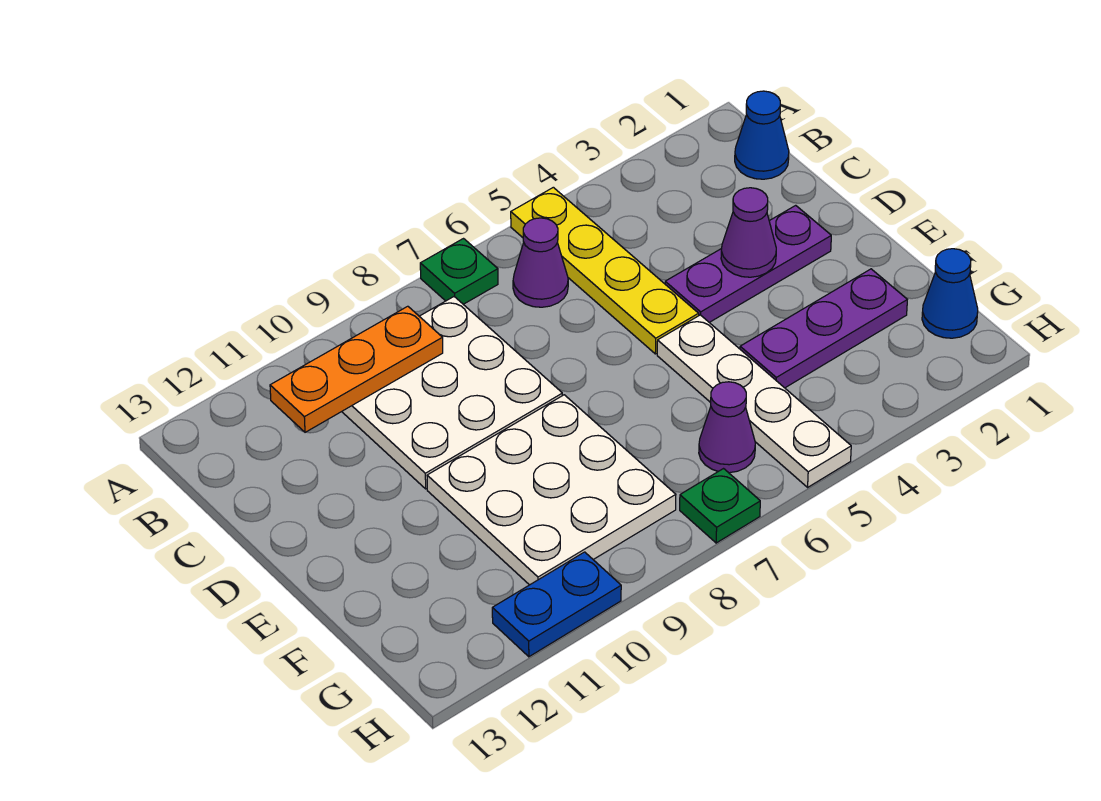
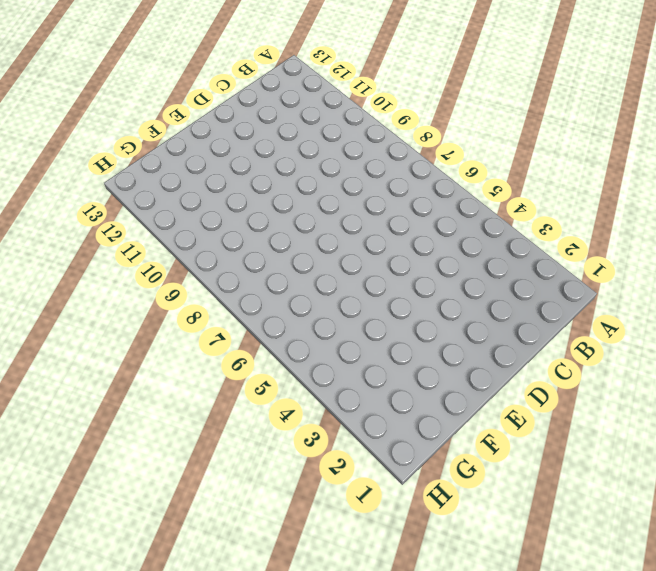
none -> yellow plate A5:D5 level 1
none -> green plate A7 level 1
none -> blue cone B1 level 1

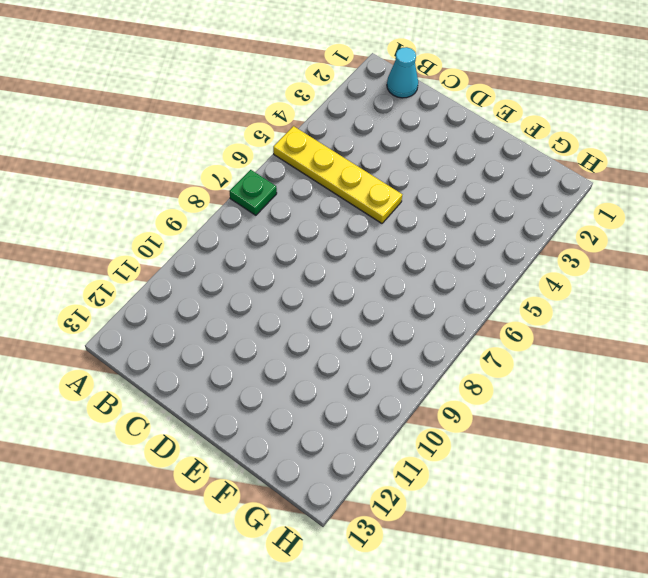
cyan cone B1 level 1 -> blue cone B1 level 1
none -> purple cone B6 level 1
none -> white plate B8:D10 level 1
none -> purple plate D2:D4 level 1

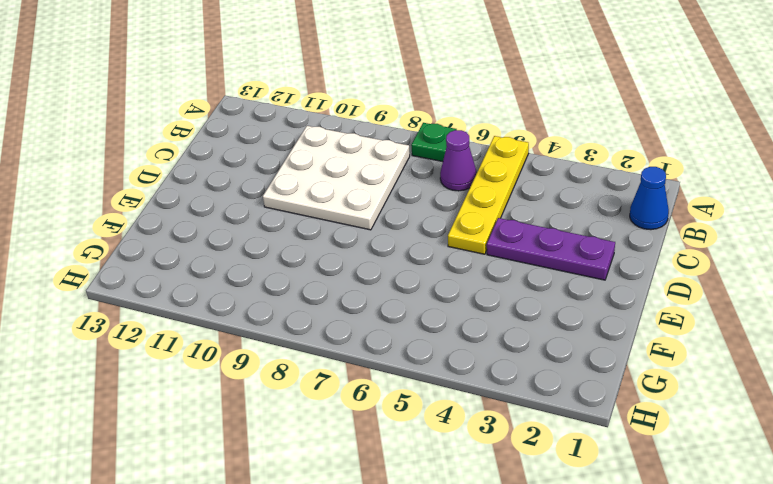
none -> white plate E5:H5 level 1
none -> white plate E8:G10 level 1
none -> purple plate F2:F4 level 1

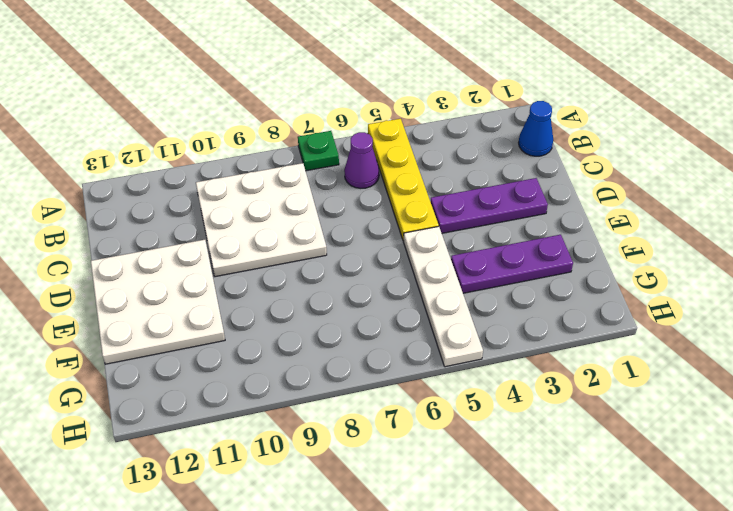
white plate D11:F13 level 1 -> white plate E8:G10 level 1
none -> blue cone G1 level 1
none -> purple cone G6 level 1
none -> green plate H7 level 1

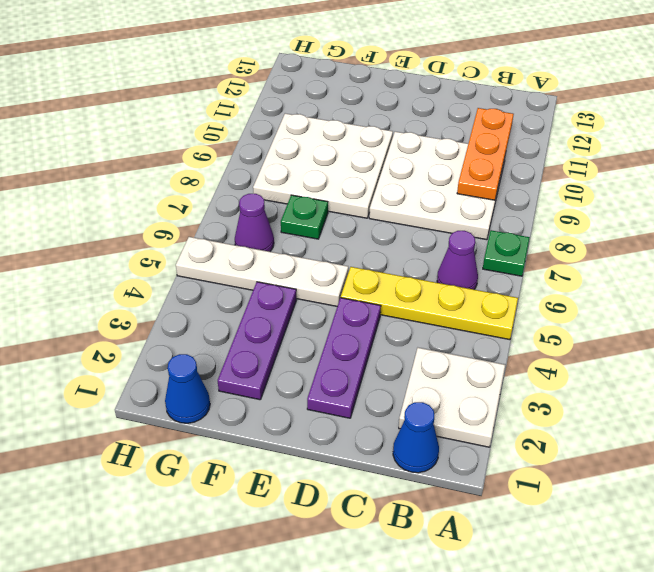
white plate A2:B3 level 1 -> none
green plate F7 level 1 -> green plate H7 level 1
none -> blue plate H10:H11 level 1
none -> purple cone D3 level 2

